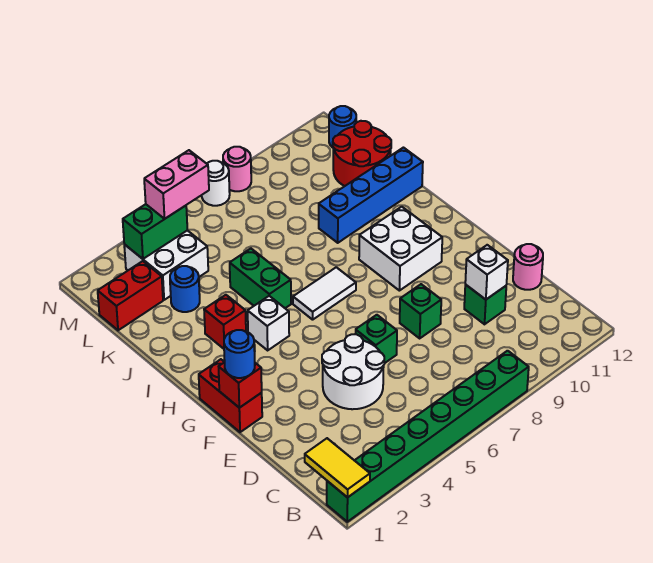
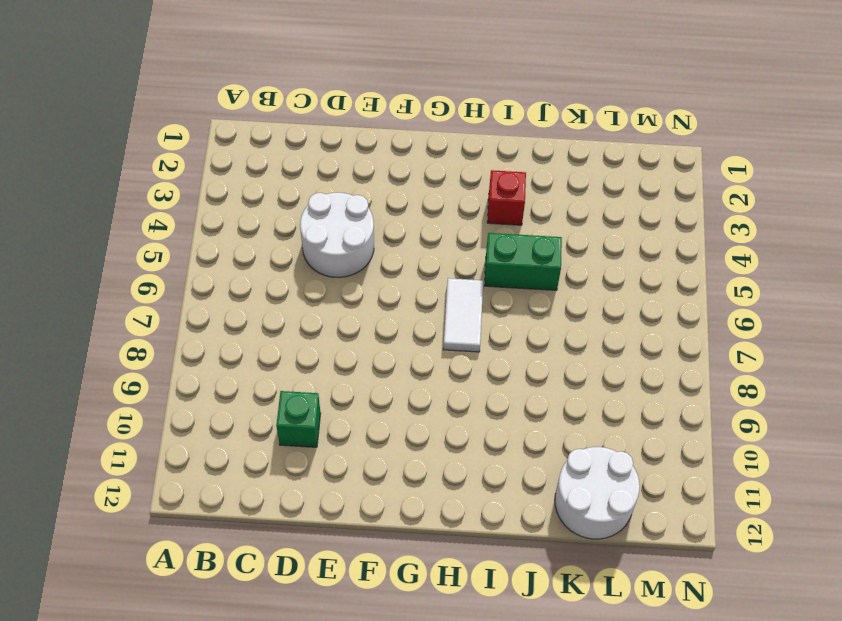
white round brick K11:L12 level 1 -> red round brick K11:L12 level 1
none -> green brick A1:A8 level 1
none -> pink round brick D12 level 1
none -> green brick E6 level 1

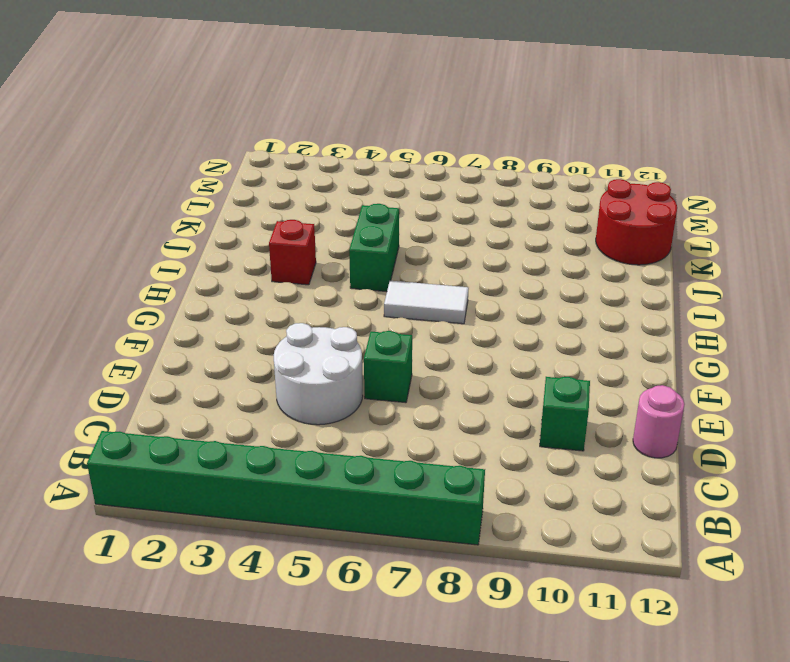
none -> green brick E8 level 1
none -> red brick F1:G1 level 1
none -> white brick G9:H10 level 1

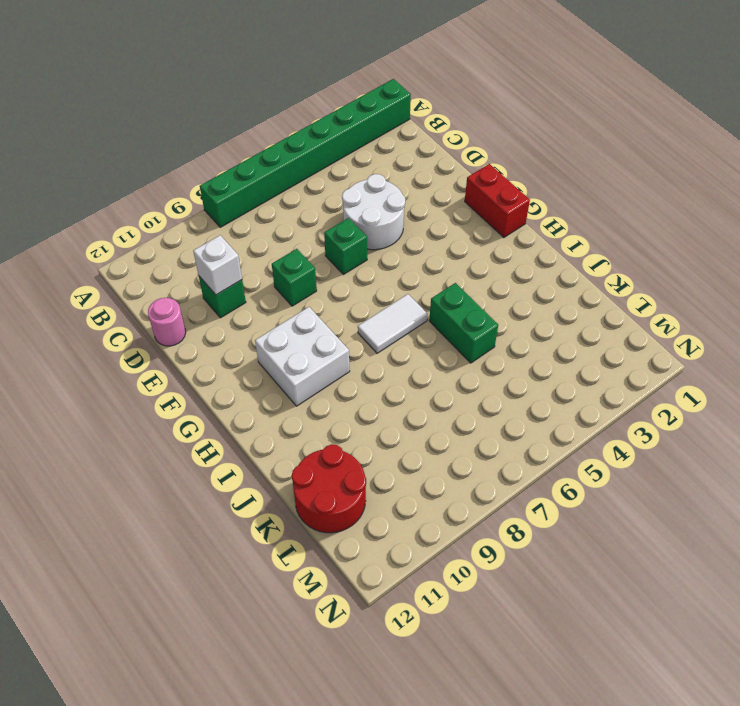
none -> white brick H4 level 1
none -> red brick I3 level 1
none -> blue brick J9:J12 level 1

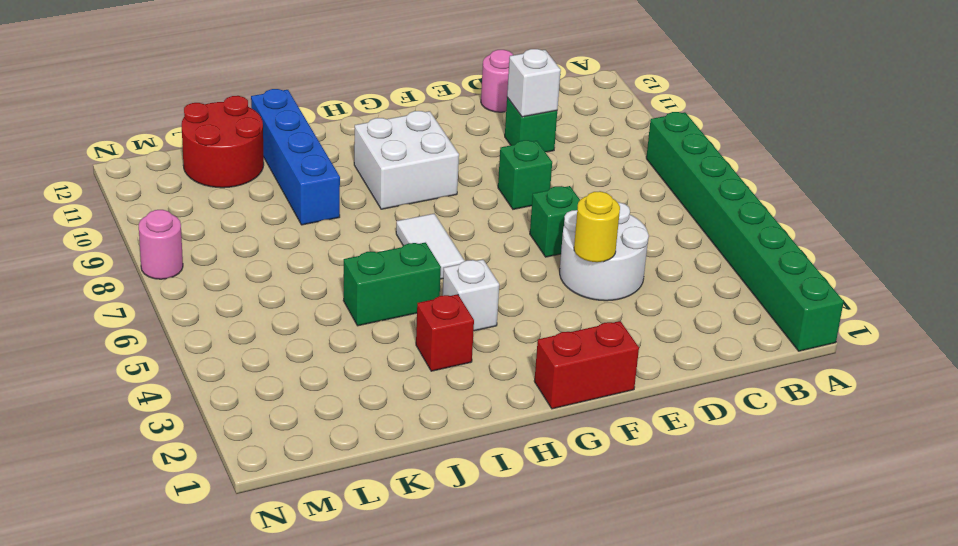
yellow round brick E4 level 2 -> none
none -> blue round brick K3 level 1
none -> red brick L1:L2 level 1
none -> white brick L3:M4 level 1

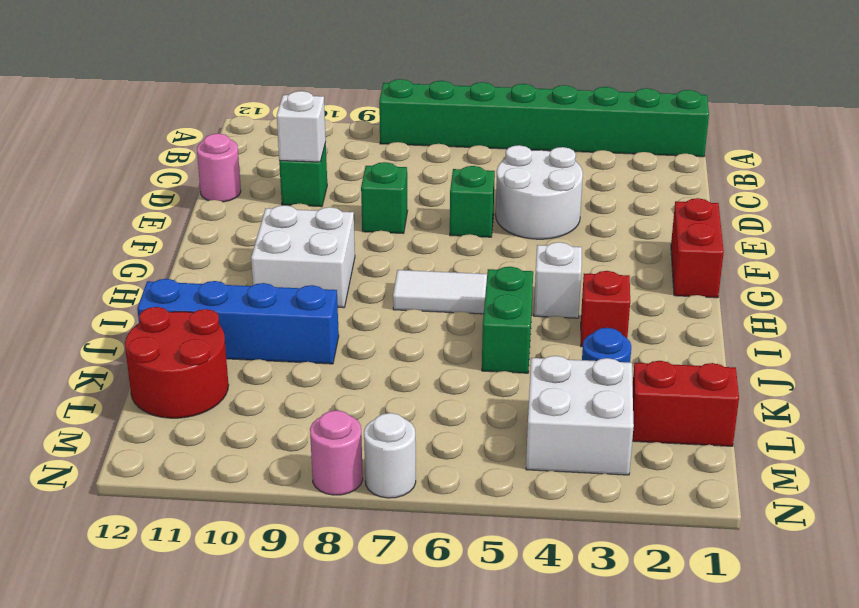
none -> blue round brick M12 level 1
none -> yellow tile A1:B1 level 2
none -> red brick F1 level 2

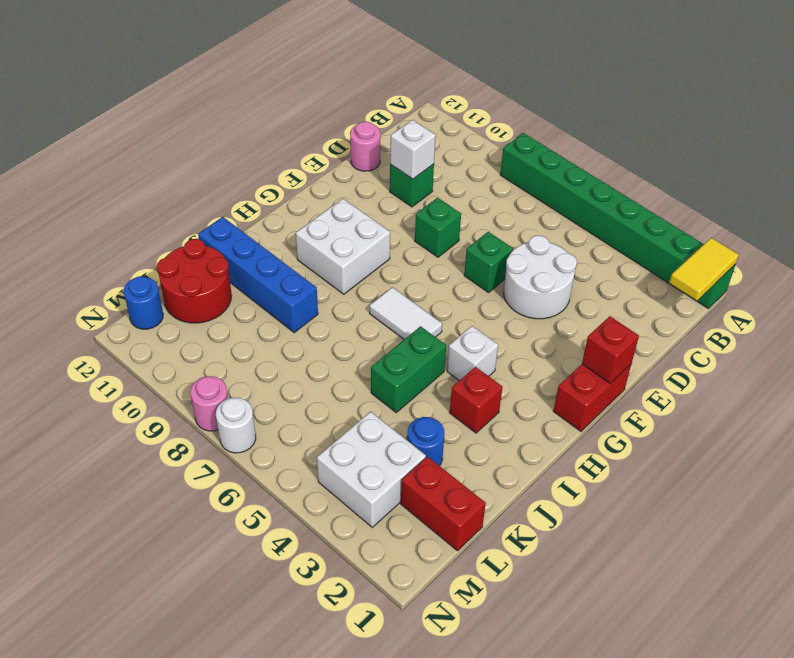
none -> green brick M3:M4 level 2
none -> blue round brick F1 level 3
none -> pink brick M4:M5 level 3

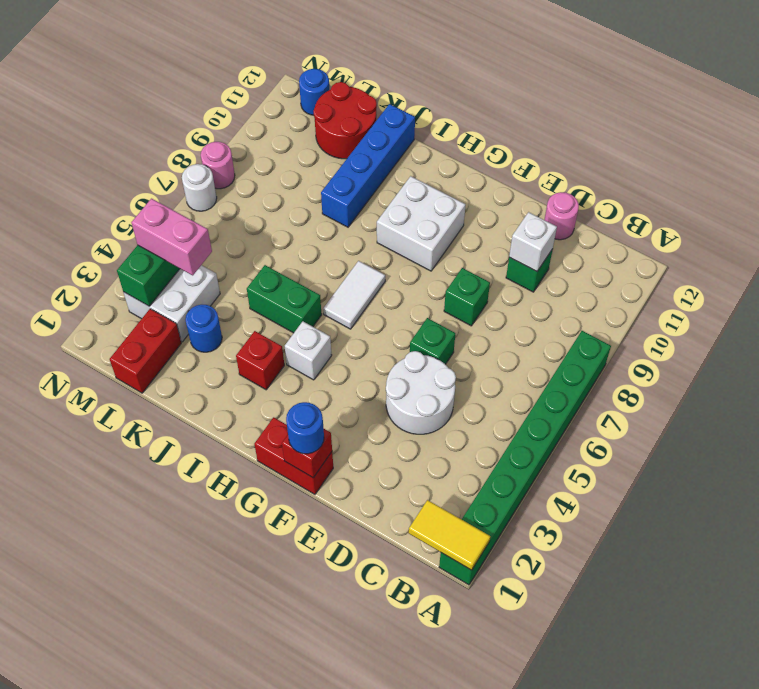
pink brick L4:M4 level 3 -> pink brick M4:M5 level 3

